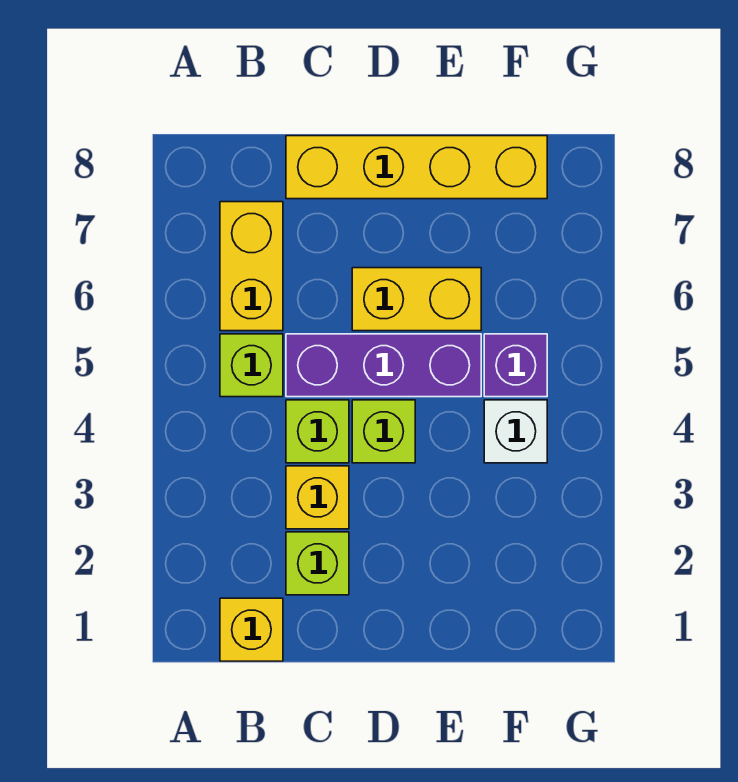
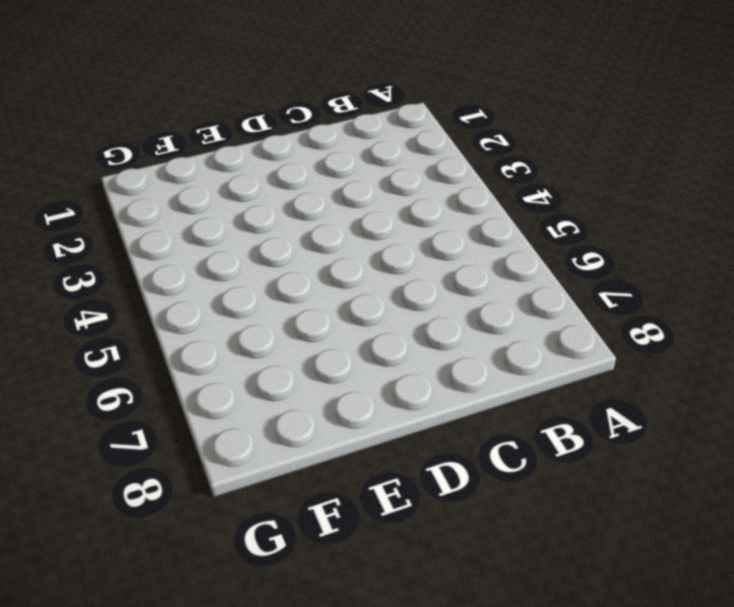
none -> yellow brick B1 level 1
none -> lime brick B5 level 1
none -> yellow brick B6:B7 level 1

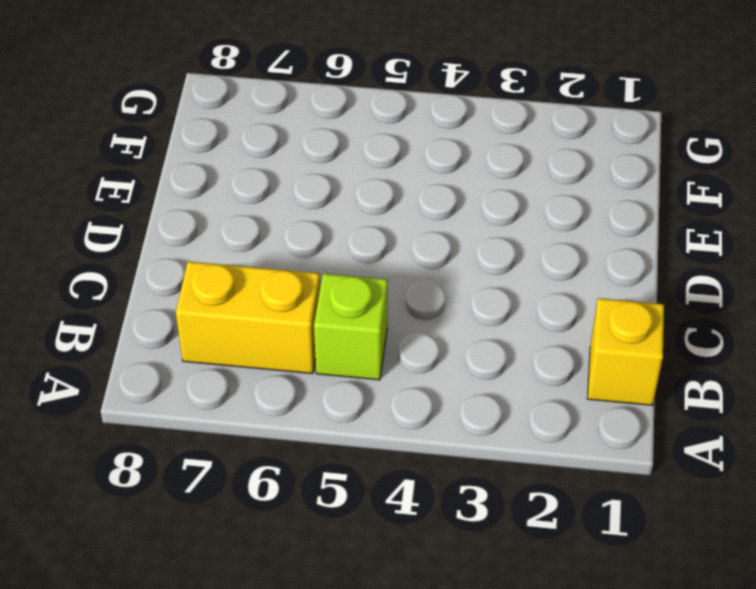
none -> lime brick C2 level 1
none -> yellow brick C3 level 1
none -> lime brick C4 level 1

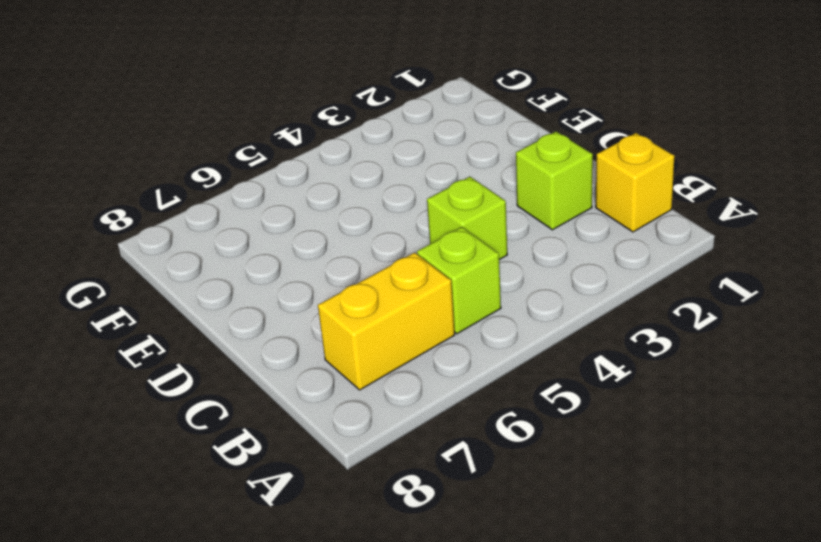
none -> yellow brick C3 level 1
none -> purple brick C5:E5 level 1
none -> yellow brick C8:F8 level 1

